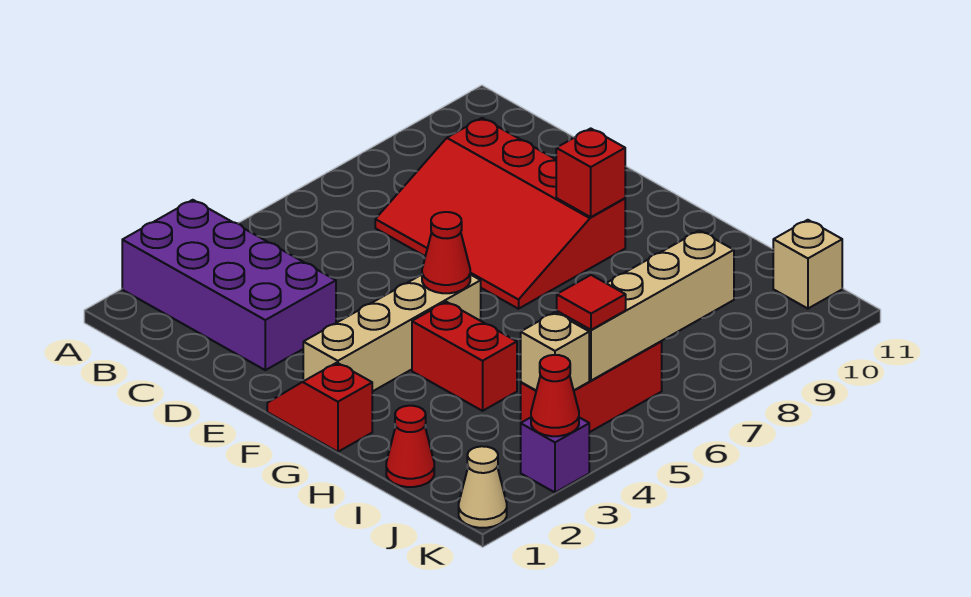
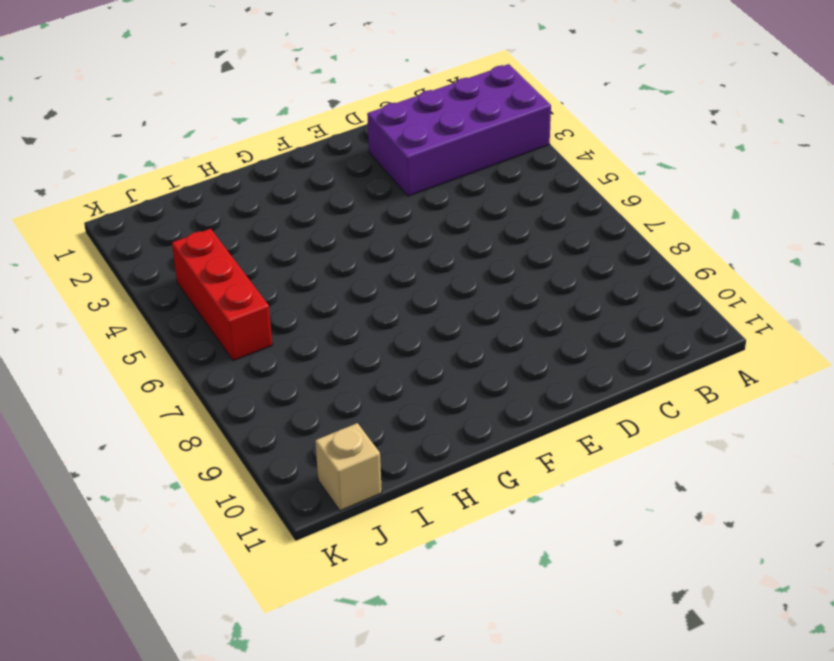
none -> red slope C7:F9 level 1 top 9
none -> red slope F1:G1 level 1 top G
none -> tan brick F2:F5 level 1

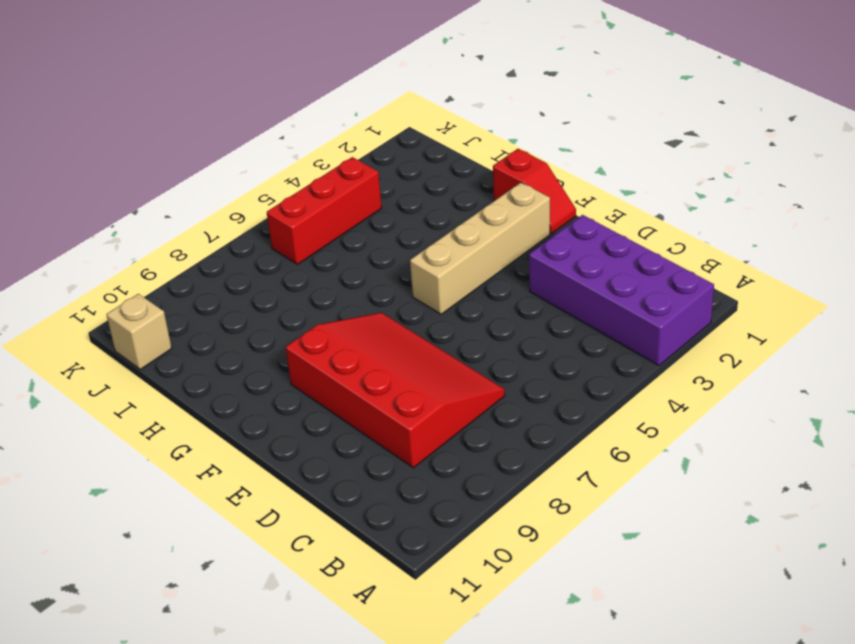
none -> red brick G4:H4 level 1
none -> red cone I1 level 1
none -> tan cone K1 level 1

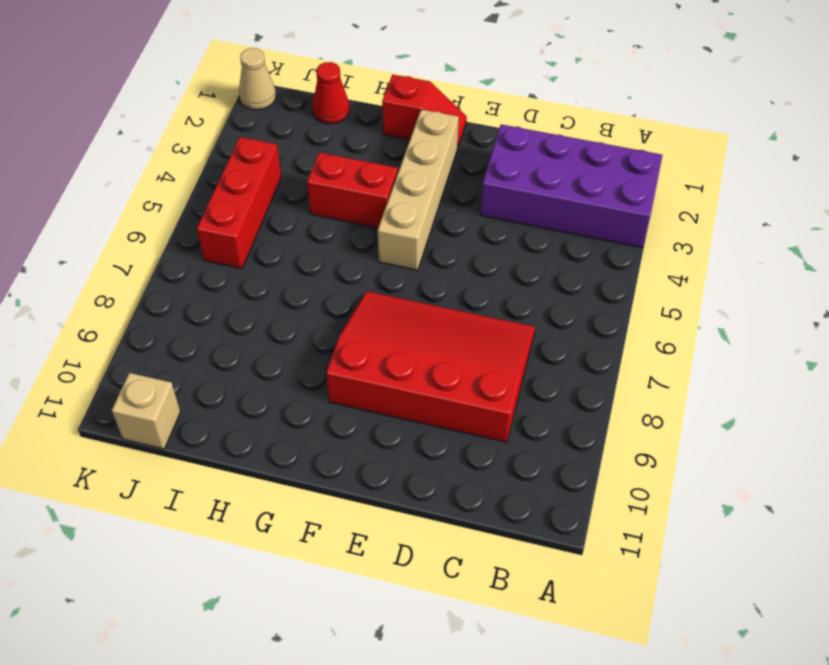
none -> purple brick K3 level 1
none -> red cone F5 level 2
none -> red brick F9 level 2

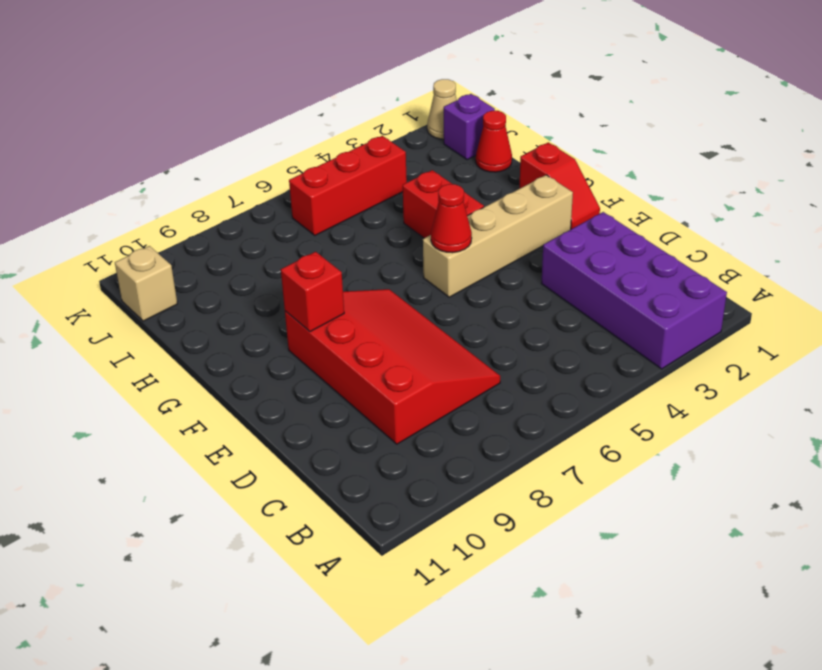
purple brick J1 level 1 -> purple brick K3 level 1
none -> tan brick J4 level 2
none -> tan brick J5:J8 level 2
none -> red cone K3 level 2

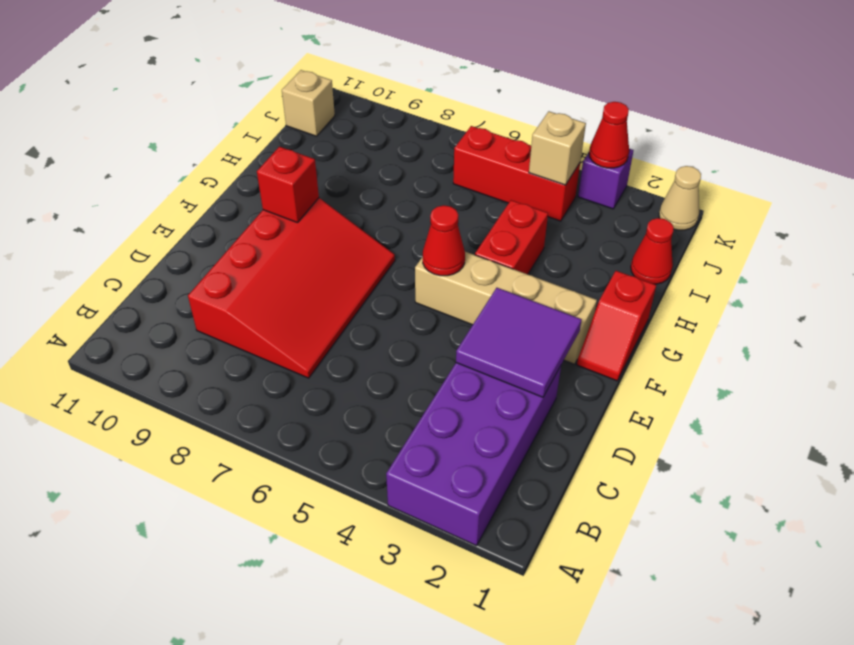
purple tile D2:E3 level 2 -> none
none -> tan brick J5:J8 level 2
none -> red tile J5 level 3

